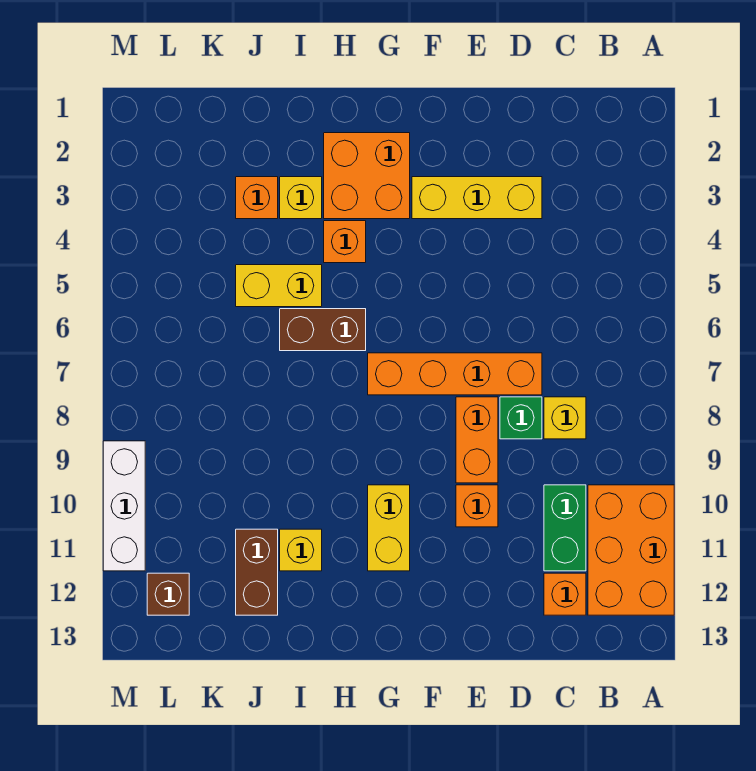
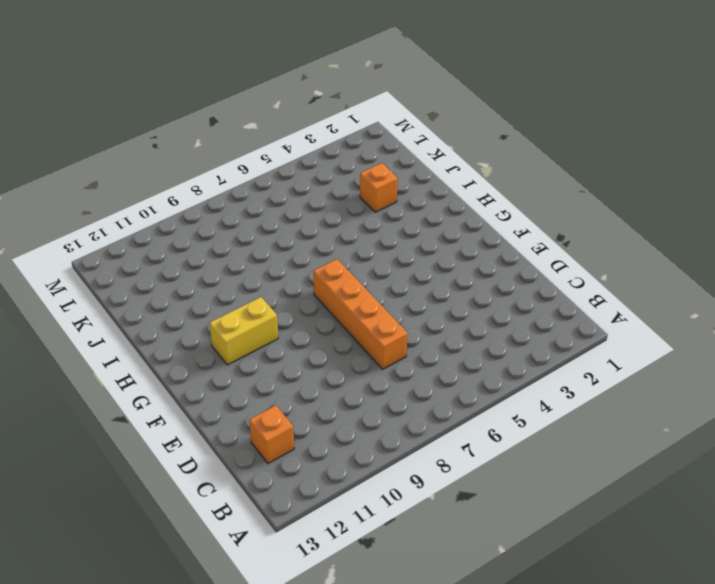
none -> orange brick A10:B12 level 1
none -> yellow brick C8 level 1
none -> green brick C10:C11 level 1

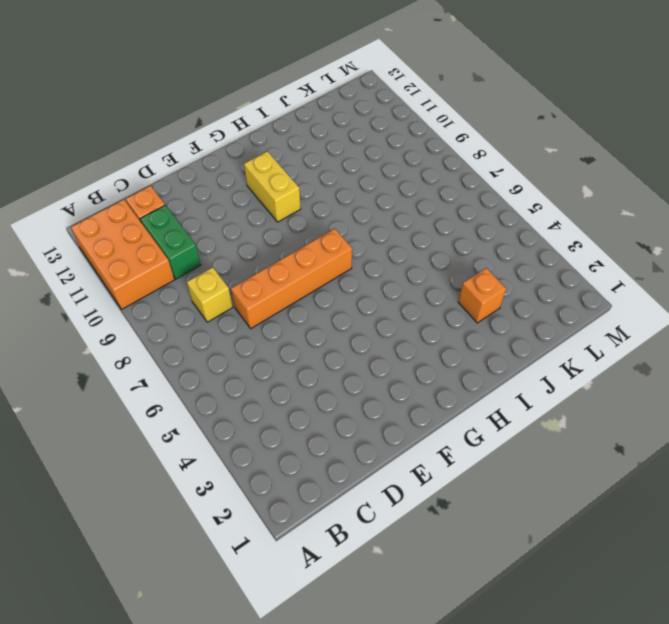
none -> yellow brick D3:F3 level 1
none -> green brick D8 level 1
none -> orange brick E8:E9 level 1

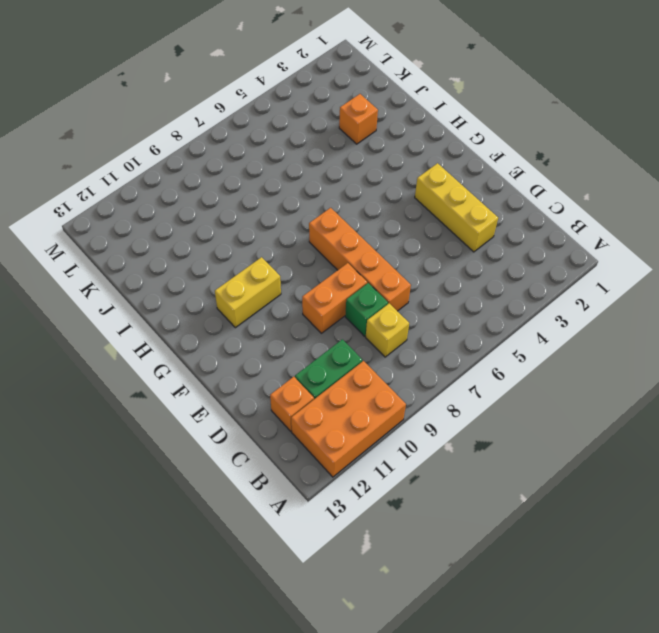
none -> orange brick E10 level 1
none -> orange brick G2:H3 level 1
none -> orange brick H4 level 1

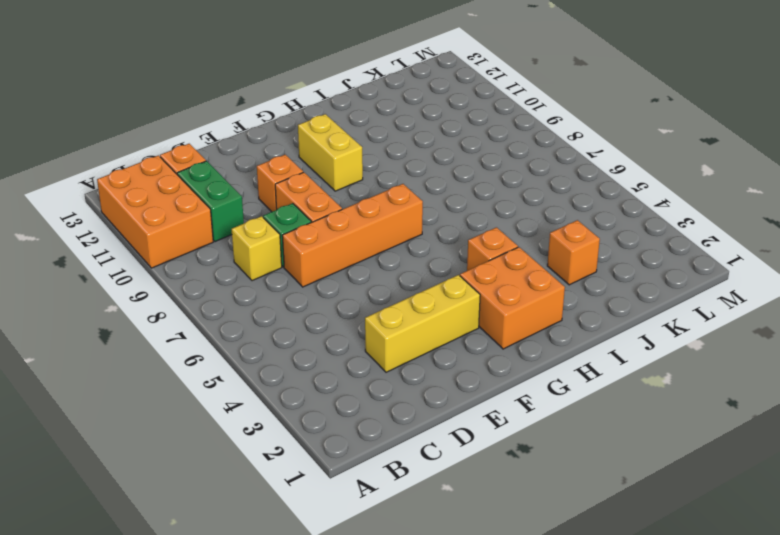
none -> brown brick H6:I6 level 1
none -> yellow brick I3 level 1
none -> yellow brick I5:J5 level 1

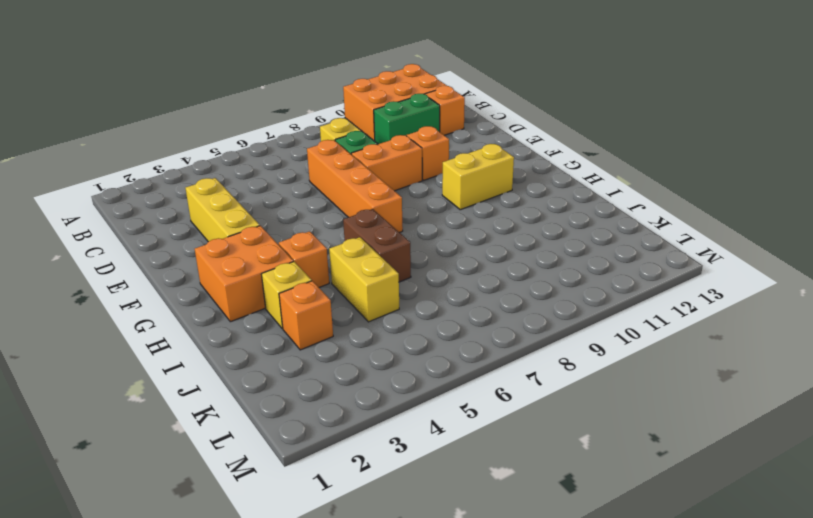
none -> yellow brick I11 level 1
none -> brown brick J11:J12 level 1
none -> brown brick L12 level 1

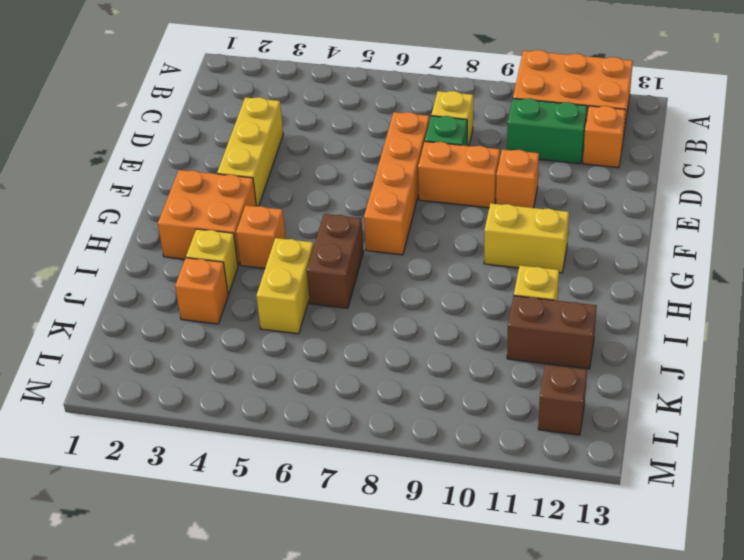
none -> white brick M9:M11 level 1

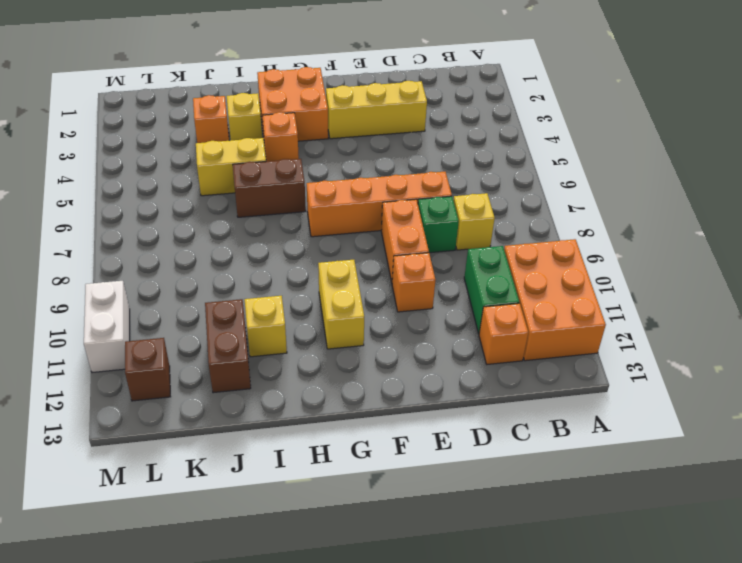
white brick M10:M11 level 1 -> white brick M9:M11 level 1

